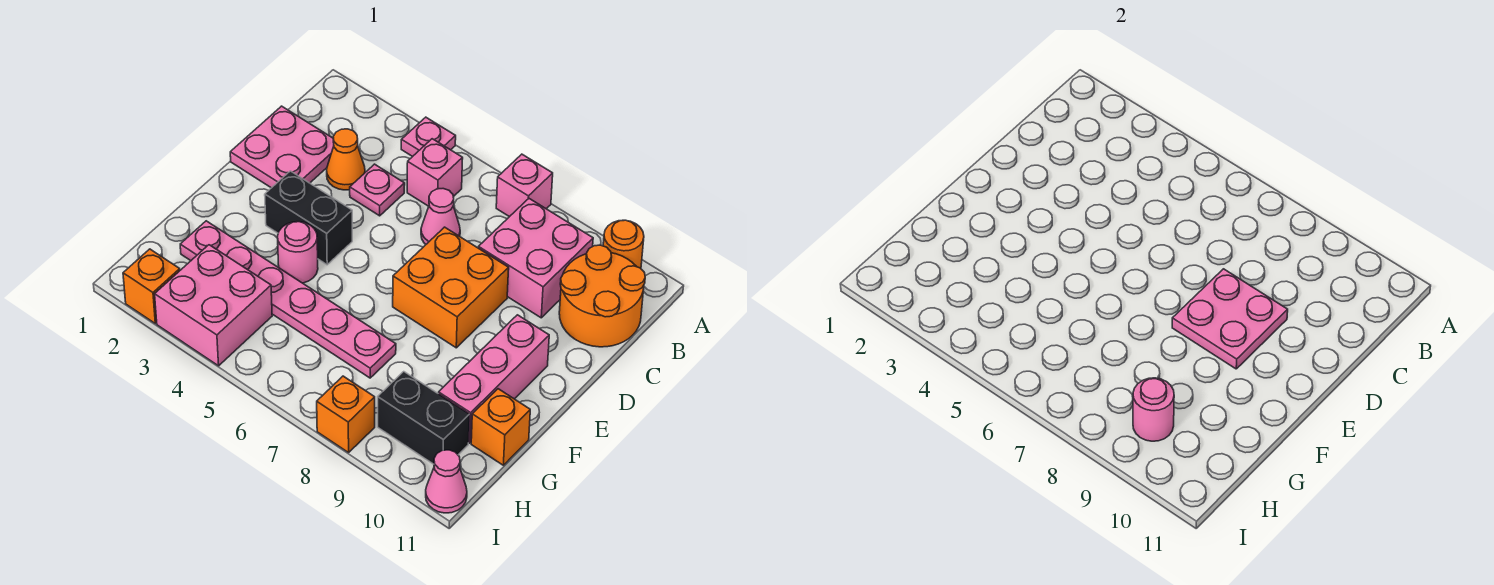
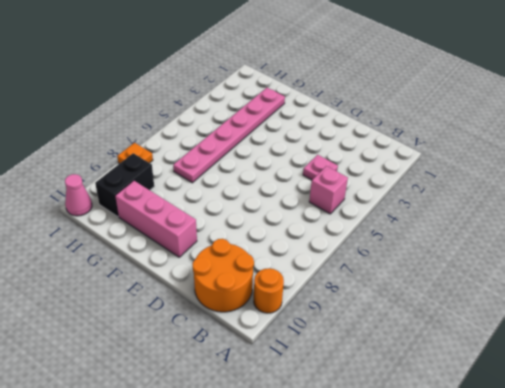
orange plate I8 level 1 -> orange brick I8 level 1
none -> pink plate A4 level 1
none -> pink brick A7 level 1
none -> pink brick B8:C9 level 1

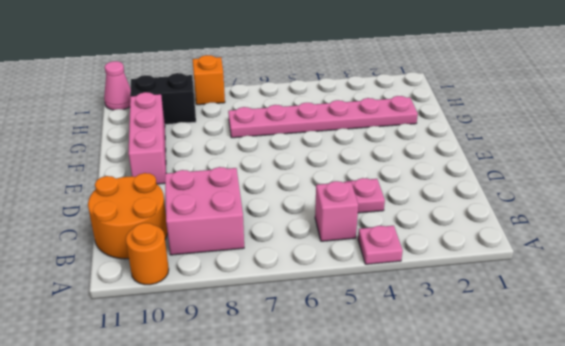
none -> pink brick A7 level 1
none -> pink plate C1:D2 level 1
none -> orange cone C3 level 1

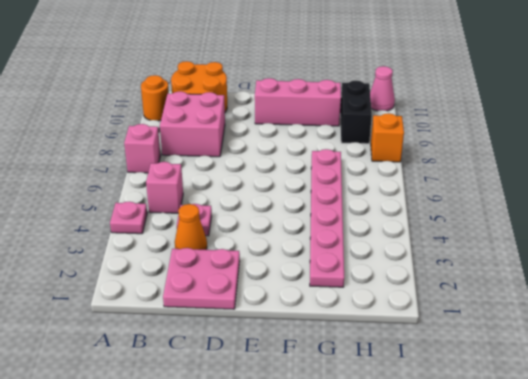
none -> pink cone C6 level 1
none -> orange brick D7:E8 level 1
none -> black brick E3:E4 level 1

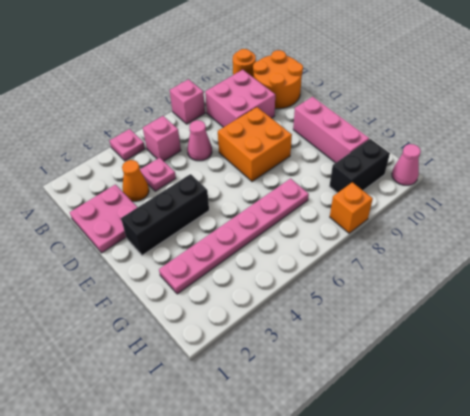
black brick E2:E4 level 1 -> black brick E3:E4 level 1
none -> pink round brick F4 level 1
none -> orange brick G11 level 1
none -> pink brick H3:I4 level 1

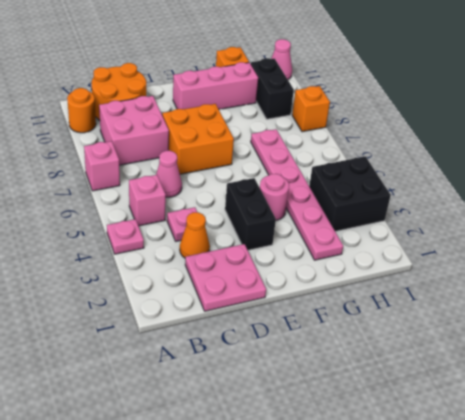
black brick H3:I4 level 1 -> pink brick H3:I4 level 1
none -> orange brick I2 level 1
none -> pink plate D8:E9 level 2
none -> pink round brick H9 level 2

